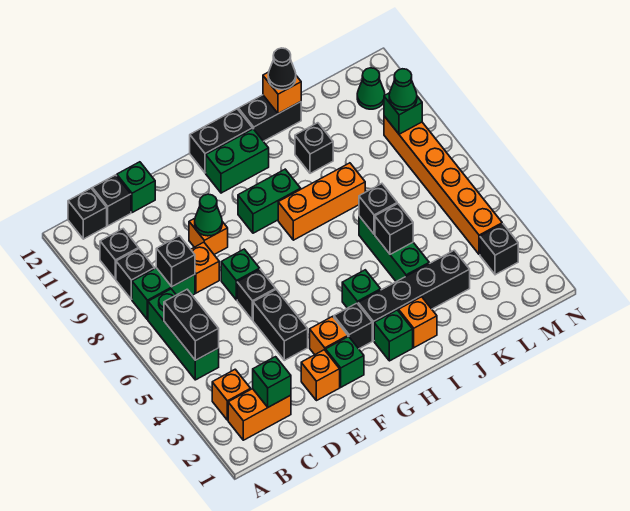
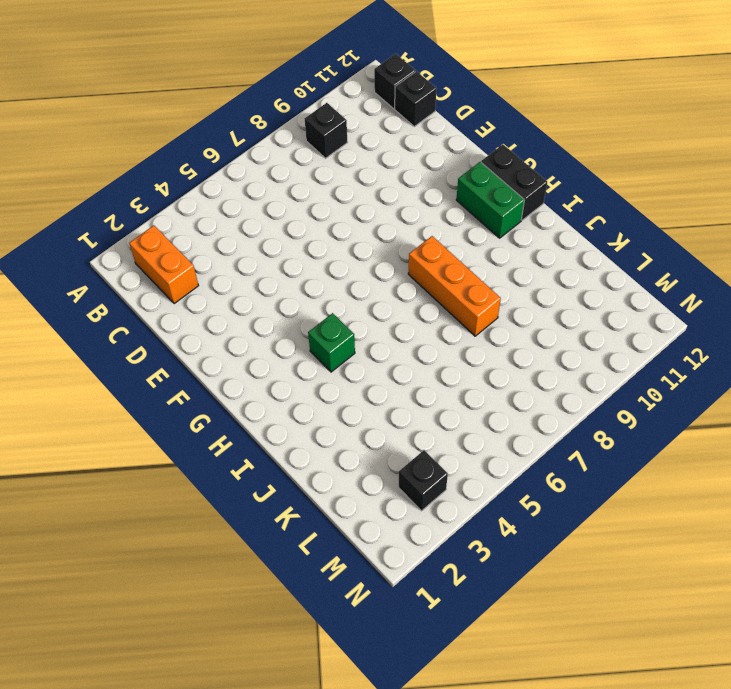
none -> orange brick B3 level 1
none -> green brick B5:B7 level 1
none -> green brick B8:C8 level 1
none -> black brick B10 level 1

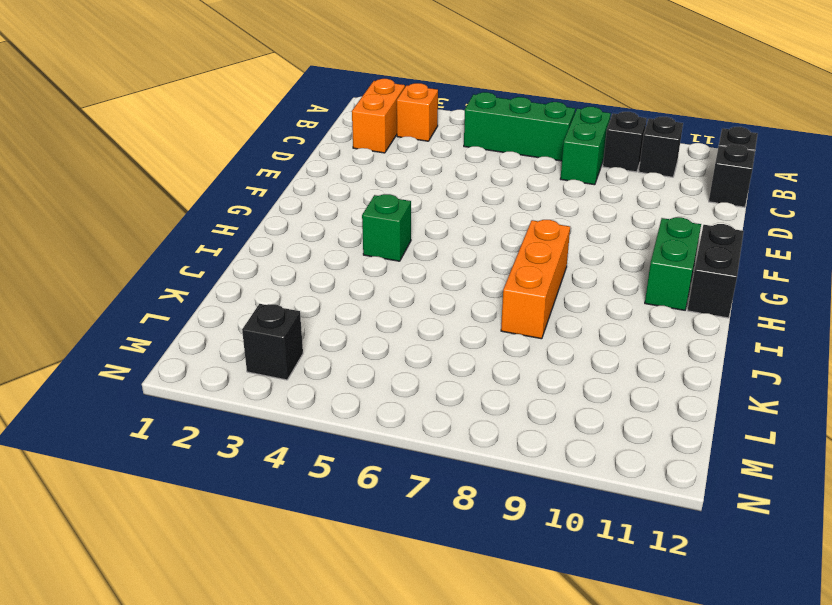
none -> orange brick D8 level 1
none -> green brick D12 level 1
none -> orange brick E2 level 1
none -> black brick E4:E5 level 1

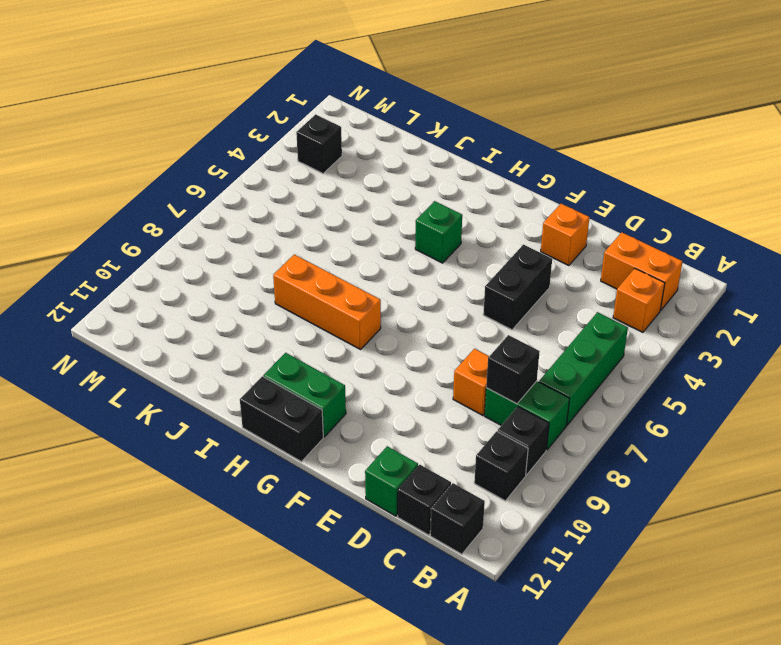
none -> black brick E6 level 1
none -> green brick E7 level 1
none -> orange brick E9 level 1
none -> green brick F2 level 1

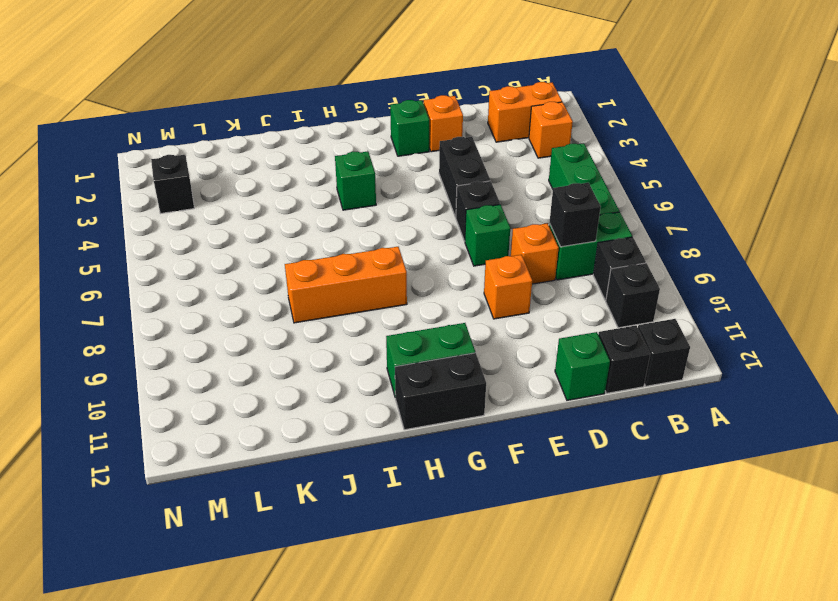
none -> orange brick F3 level 1
none -> black brick G3 level 1
none -> green brick G9:H9 level 1
none -> green brick H2 level 1

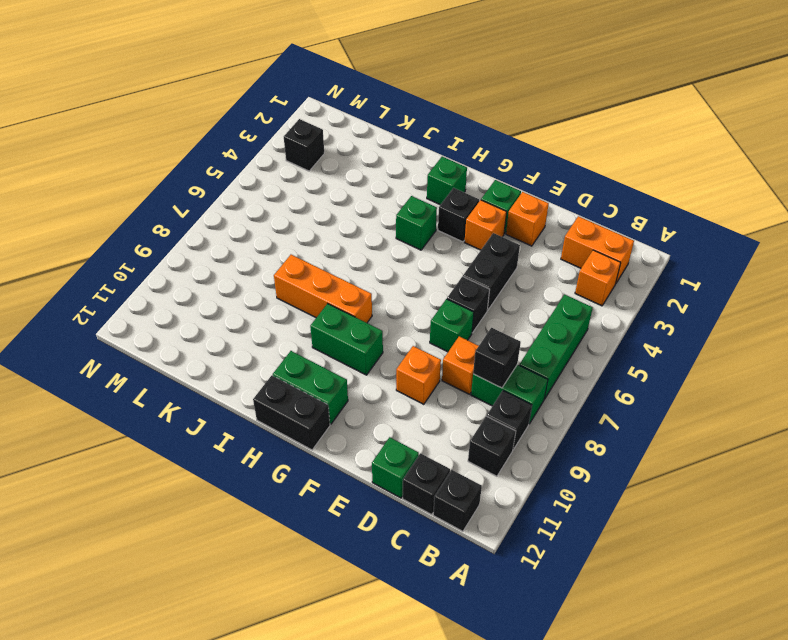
none -> black brick H3:K3 level 1
none -> orange brick I2 level 1
none -> black brick I12:J12 level 1
none -> green brick J4:J6 level 1

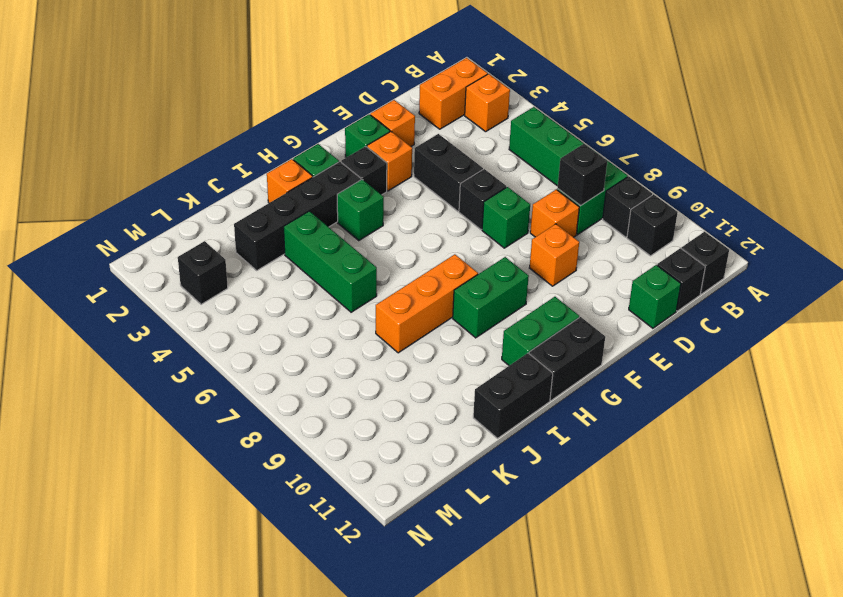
none -> black brick J10 level 1
none -> orange brick M4:M9 level 1
none -> green cone M11 level 1
none -> black brick B5:B6 level 2

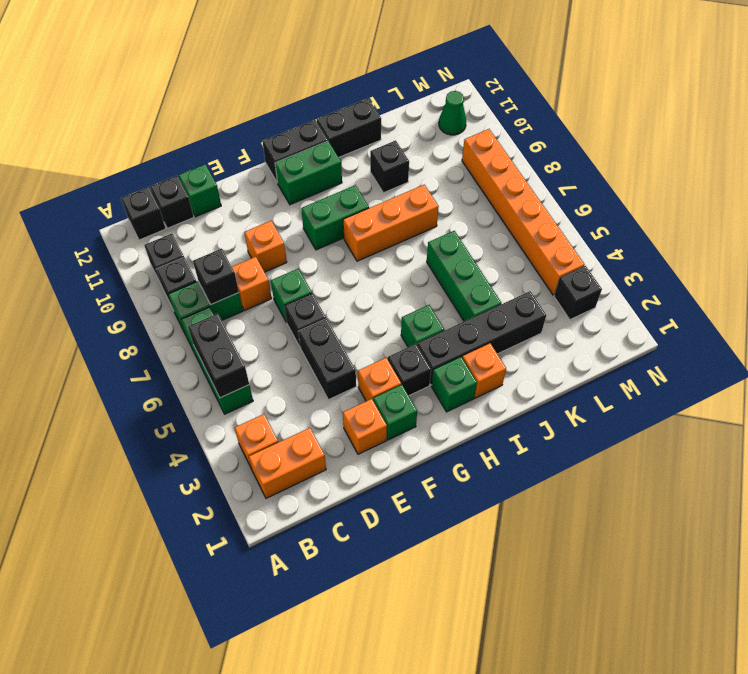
none -> green brick C2 level 2
none -> green cone E9 level 2
none -> black brick J5 level 2
none -> black brick J6 level 2

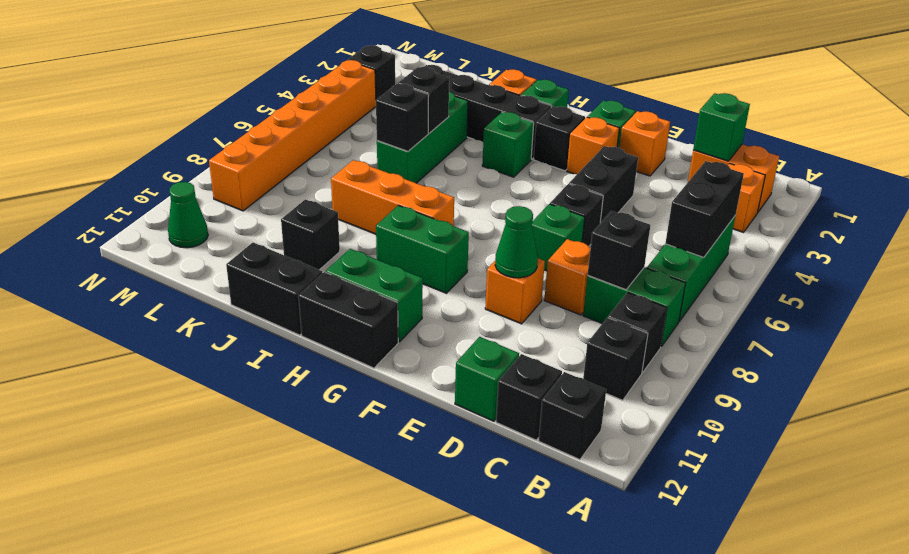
none -> orange brick J12 level 2
none -> green brick M9 level 2
none -> black cone J12 level 3
none -> green cone M9 level 3

